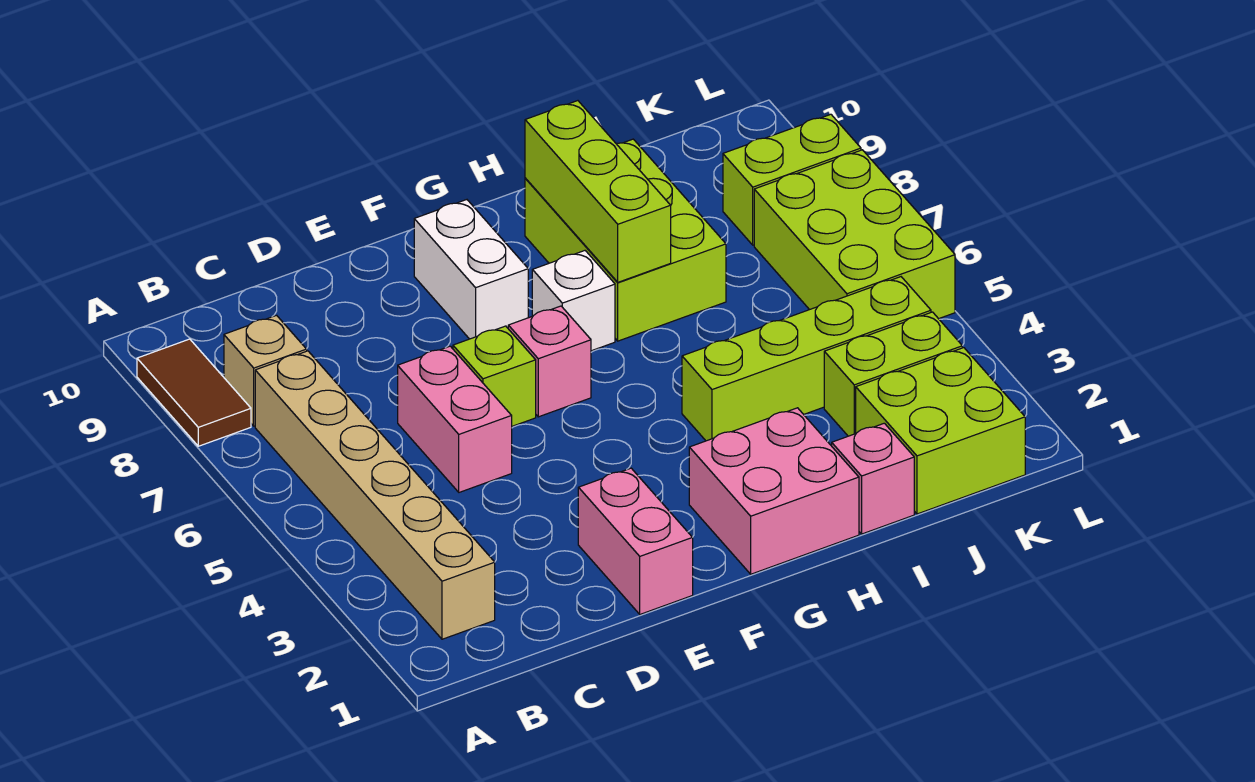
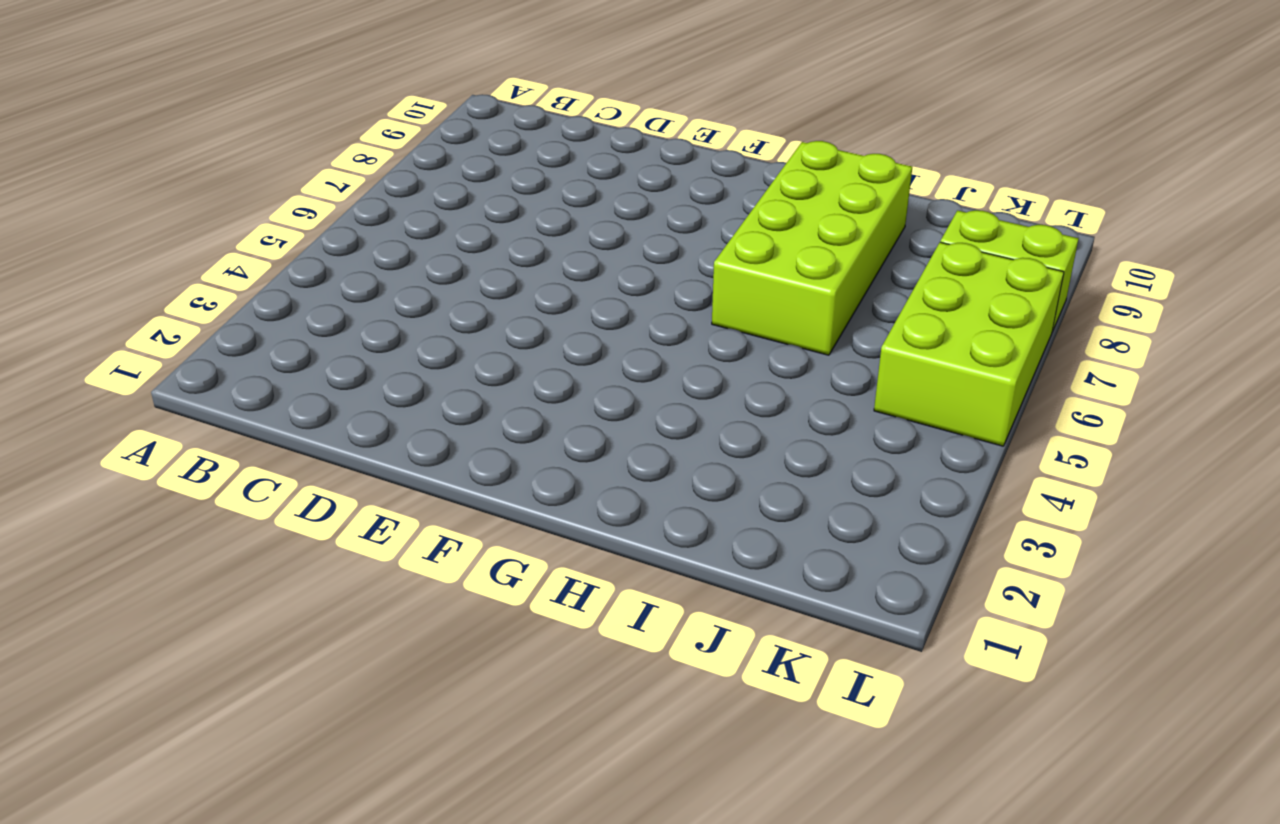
lime brick H6:I9 level 1 -> lime brick H7:I9 level 1
none -> brown tile A8:A9 level 1
none -> tan brick B2:B7 level 1
none -> tan brick B8 level 1

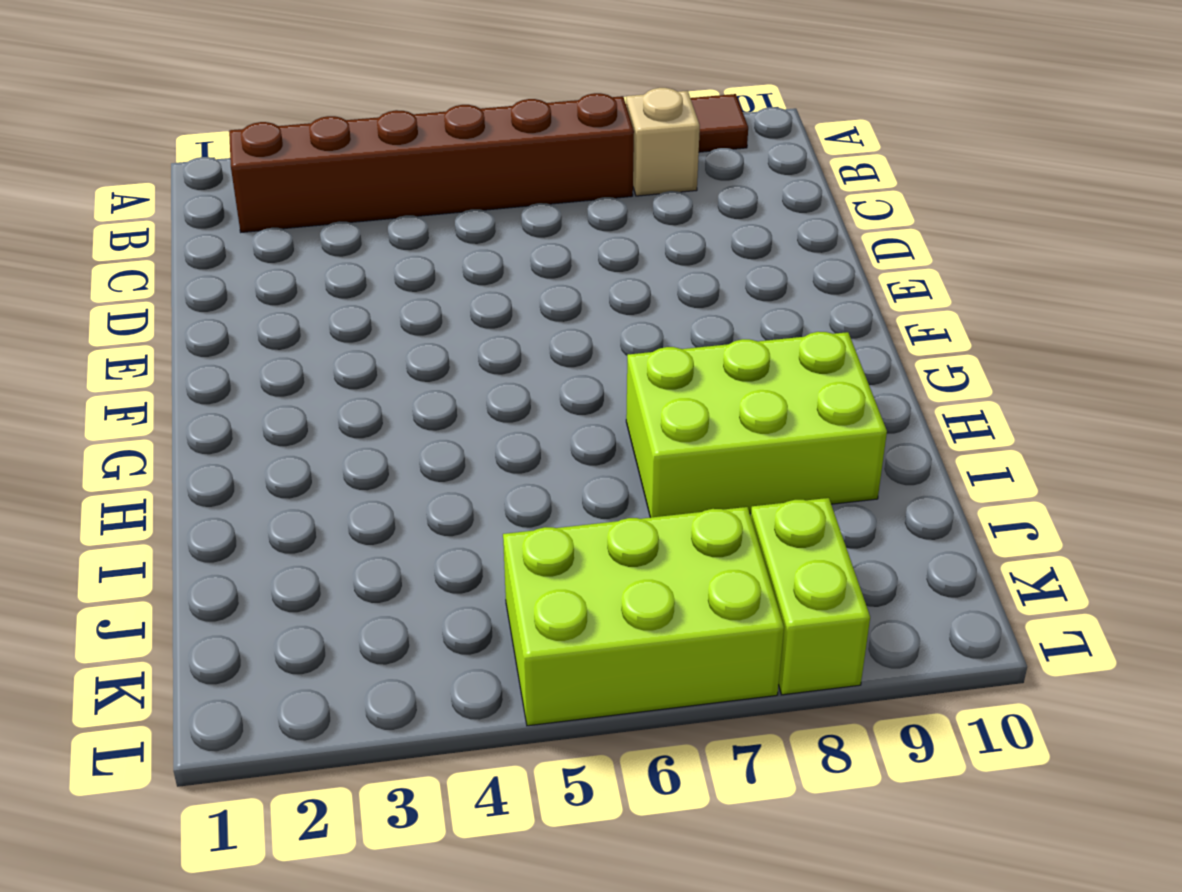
brown brick B2:B7 level 1 -> tan brick B2:B7 level 1
none -> pink brick D5:D6 level 1
none -> pink brick E1:E2 level 1
none -> lime brick E6 level 1

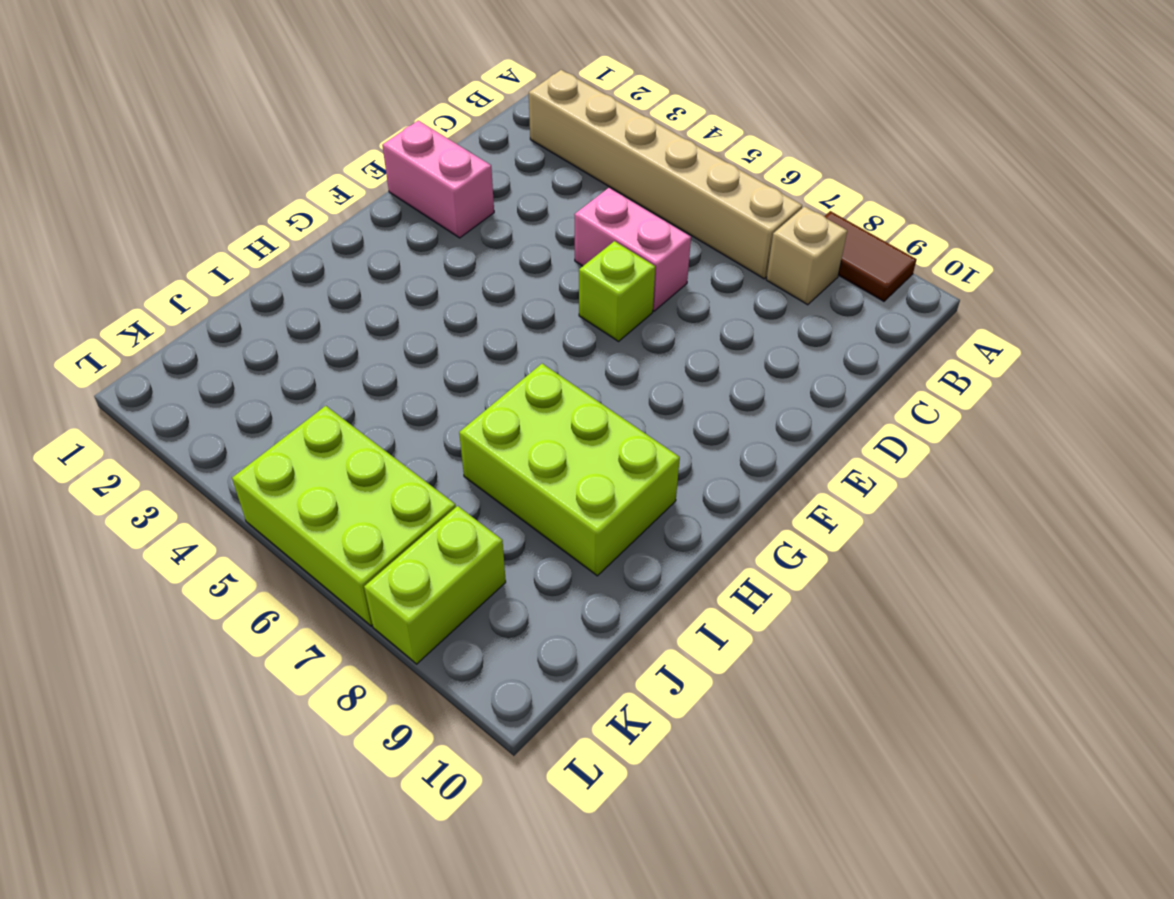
none -> pink brick F6 level 1
none -> white brick F8:F9 level 1
none -> pink brick G1:H2 level 1

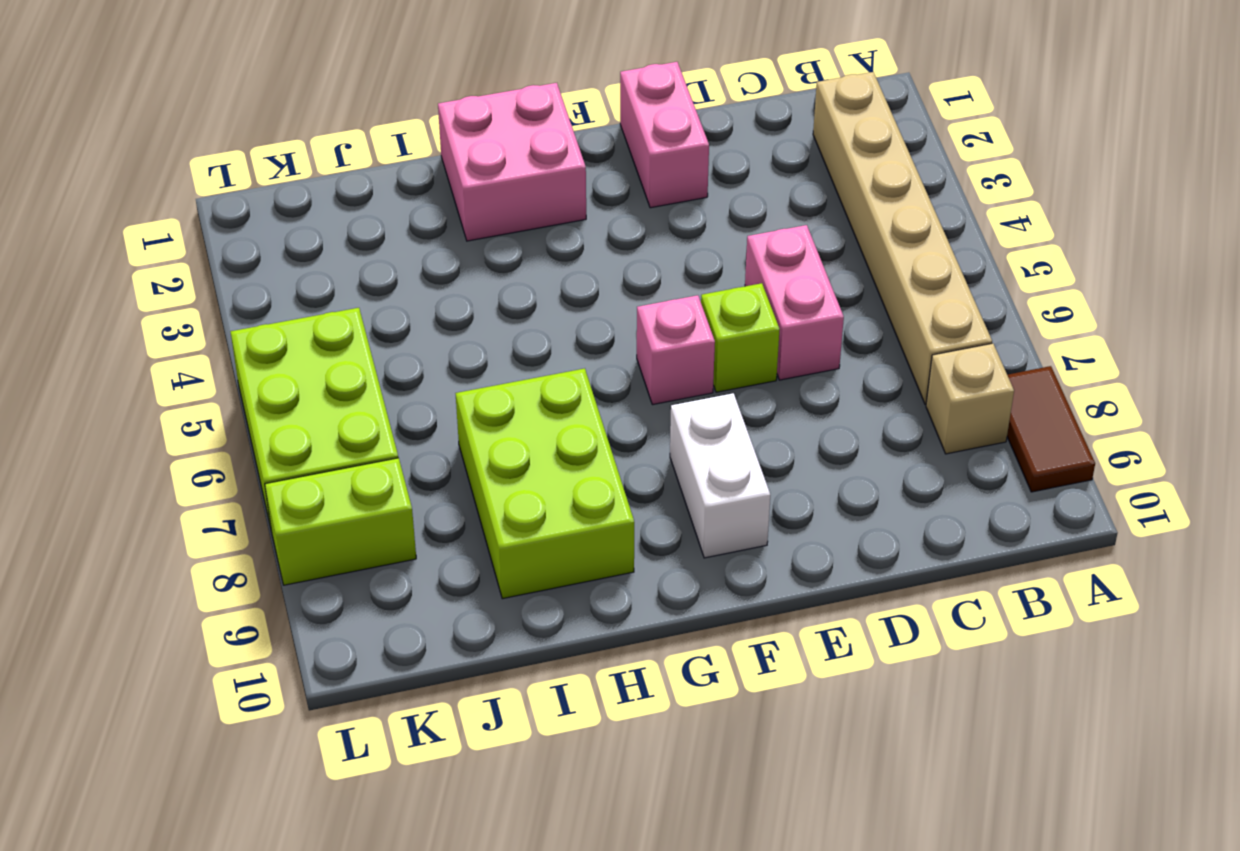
none -> white brick G7 level 1
none -> lime brick H4:K4 level 1
none -> pink brick I1 level 1

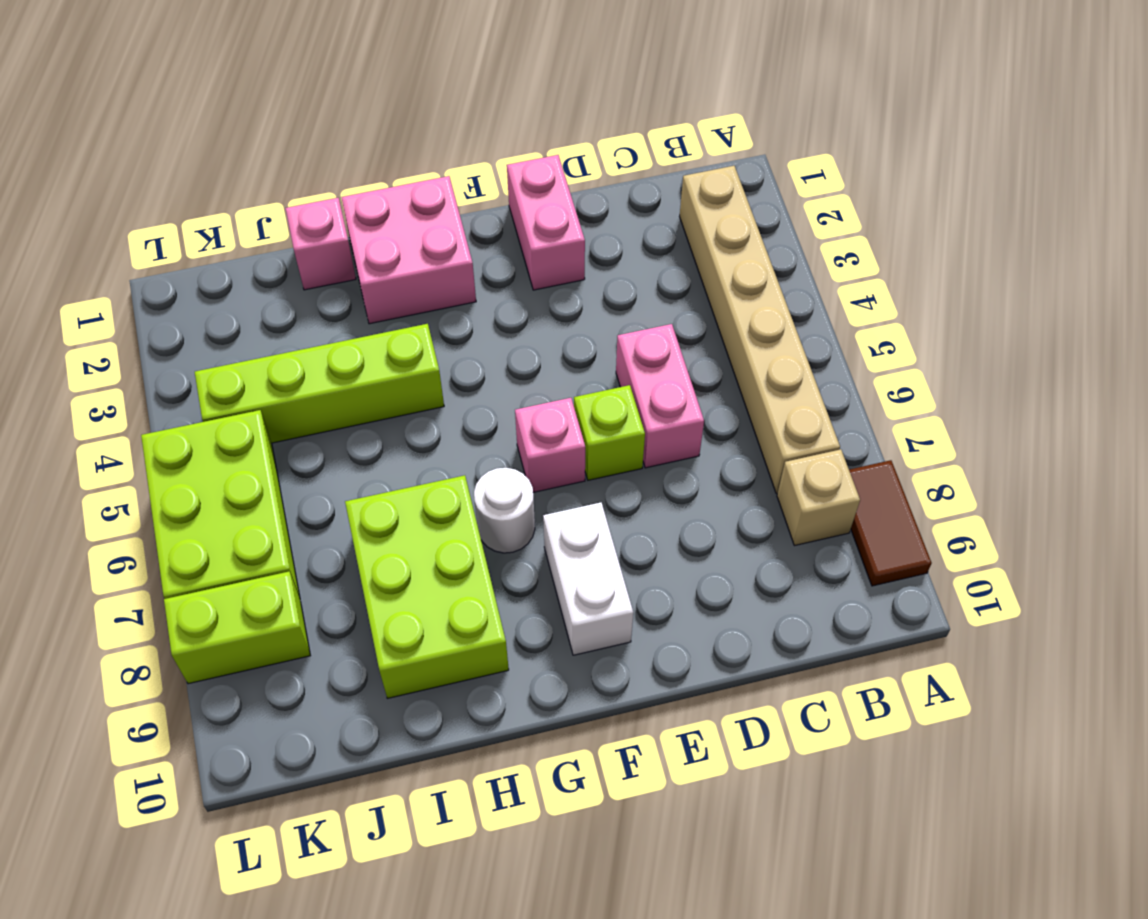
white round brick G7 level 1 -> white brick G7 level 1
none -> lime brick J1:K2 level 1
none -> lime brick J3:K3 level 1
none -> lime brick H7:H9 level 2

